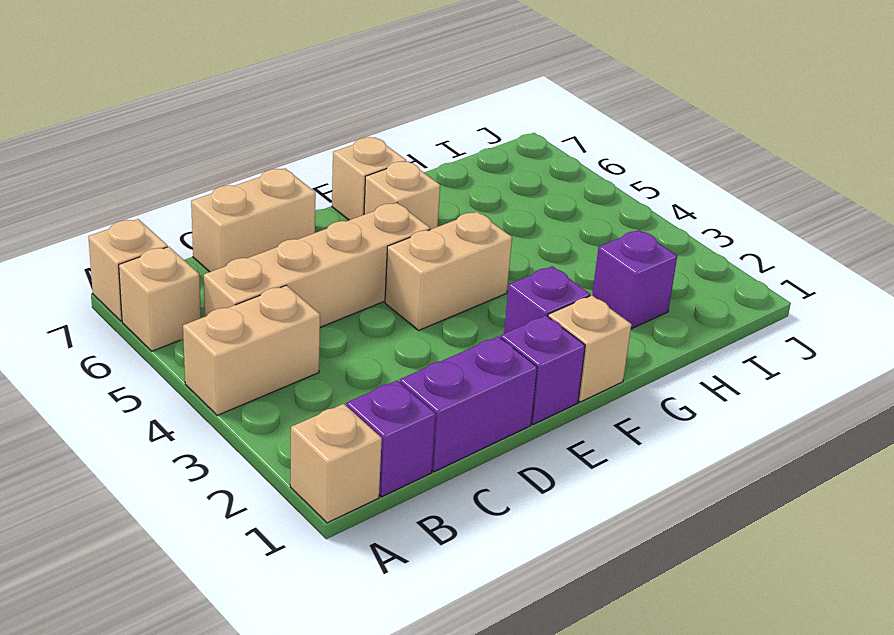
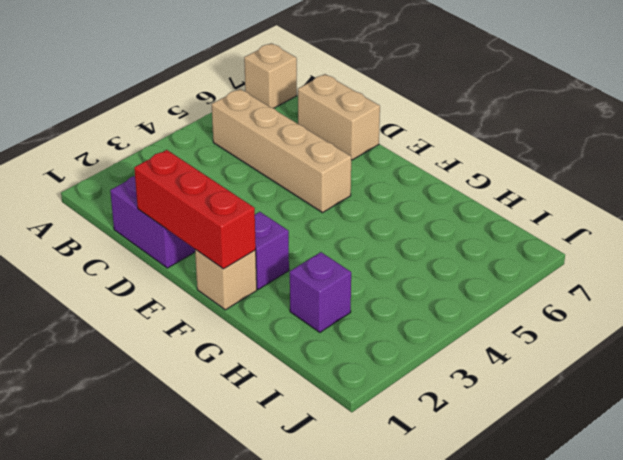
red brick D1:F1 level 2 -> none
none -> tan brick A1 level 1
none -> tan brick A4:B4 level 1
none -> tan brick A6 level 1

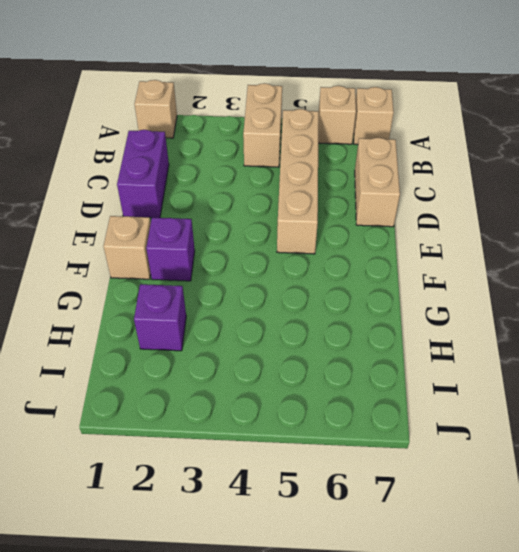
none -> purple brick B1 level 1
none -> purple brick E1 level 1
none -> tan brick E4:F4 level 1

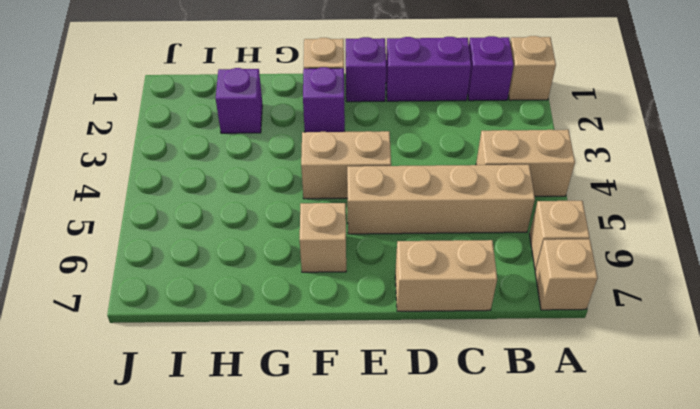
none -> tan brick F7 level 1

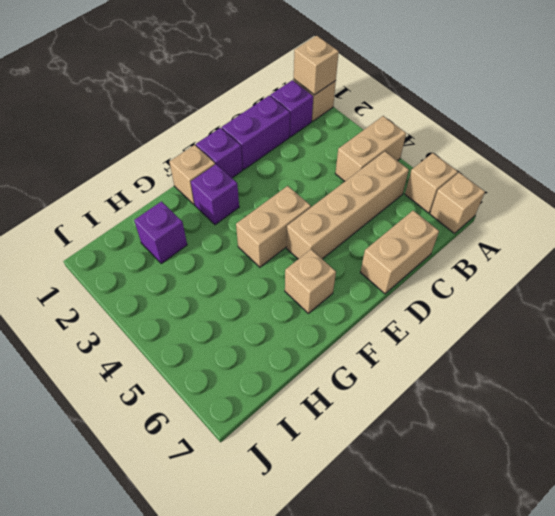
tan brick A1 level 2 -> tan brick F7 level 1

